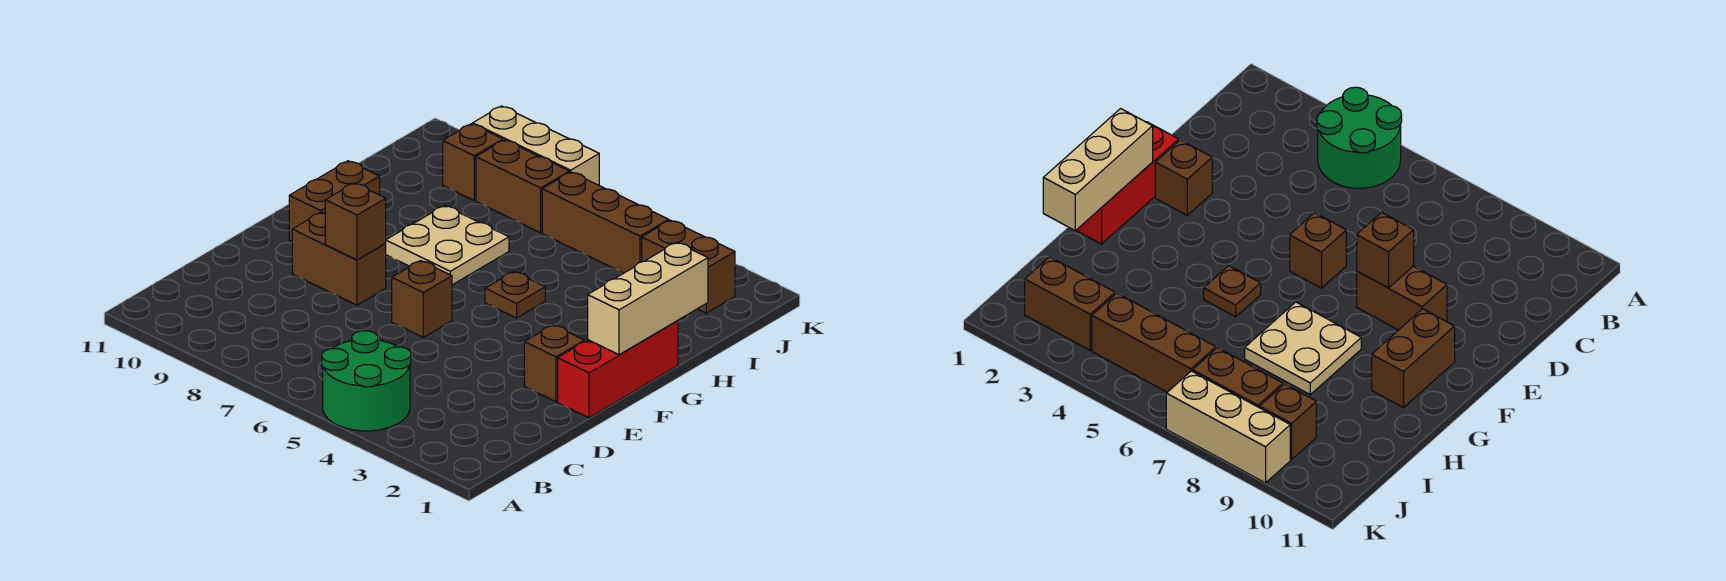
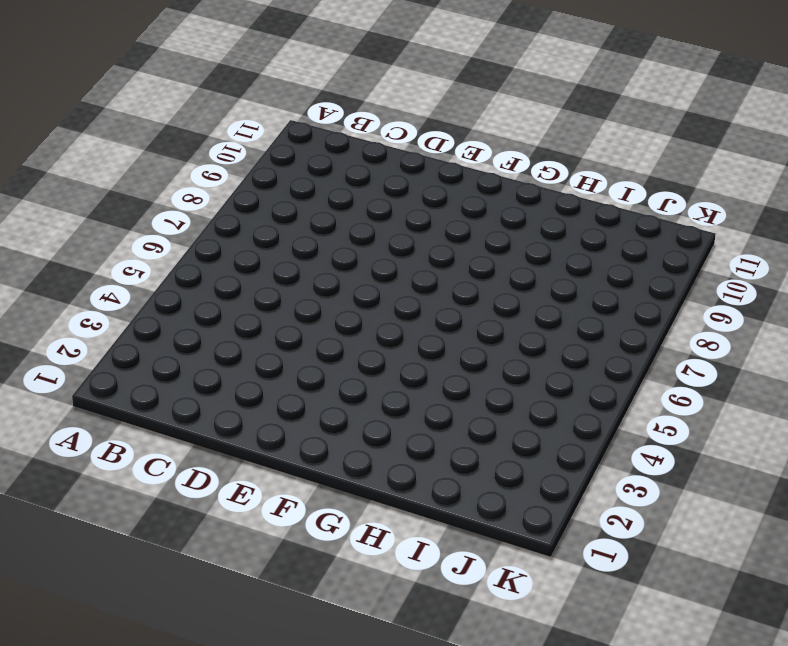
none -> green round brick A4:B5 level 1
none -> red brick E1:G1 level 1
none -> brown brick E2 level 1

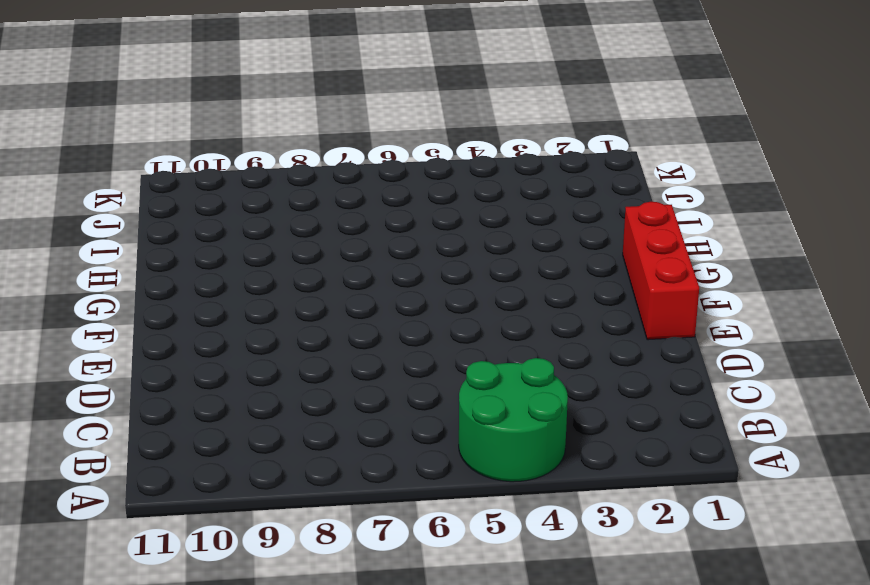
none -> brown brick E2 level 1
none -> brown brick E6 level 1
none -> brown brick E8:E9 level 1

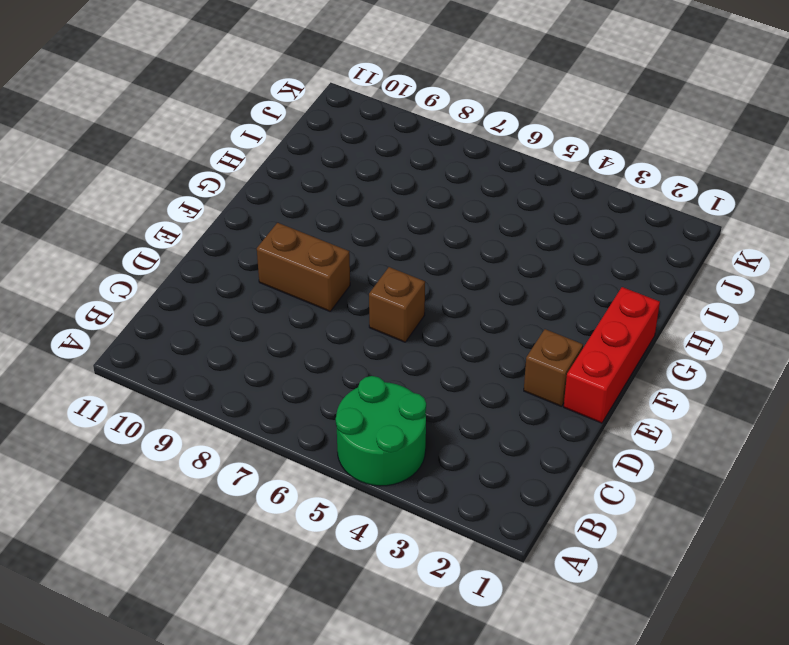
none -> brown brick F10:G10 level 1
none -> brown plate G5 level 1
none -> tan plate G7:H8 level 1

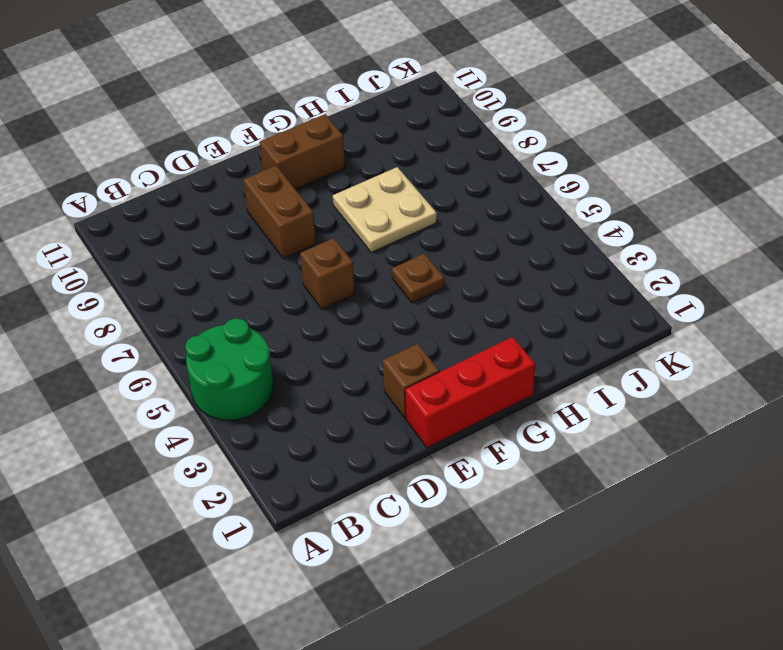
none -> brown brick J2:J3 level 1
none -> brown brick J4:J6 level 1
none -> brown brick J7:J8 level 1

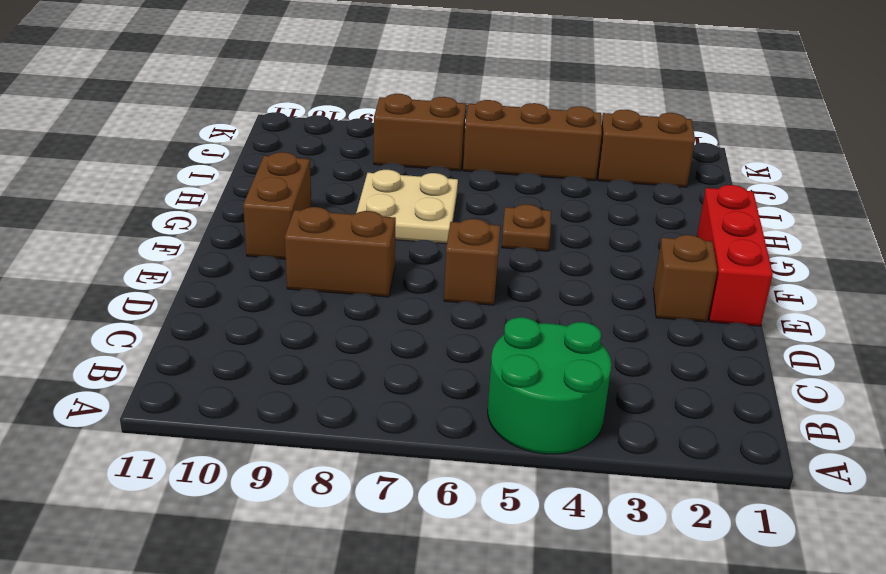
none -> brown brick J9 level 1
none -> tan brick K7:K9 level 1
none -> brown brick E8 level 2

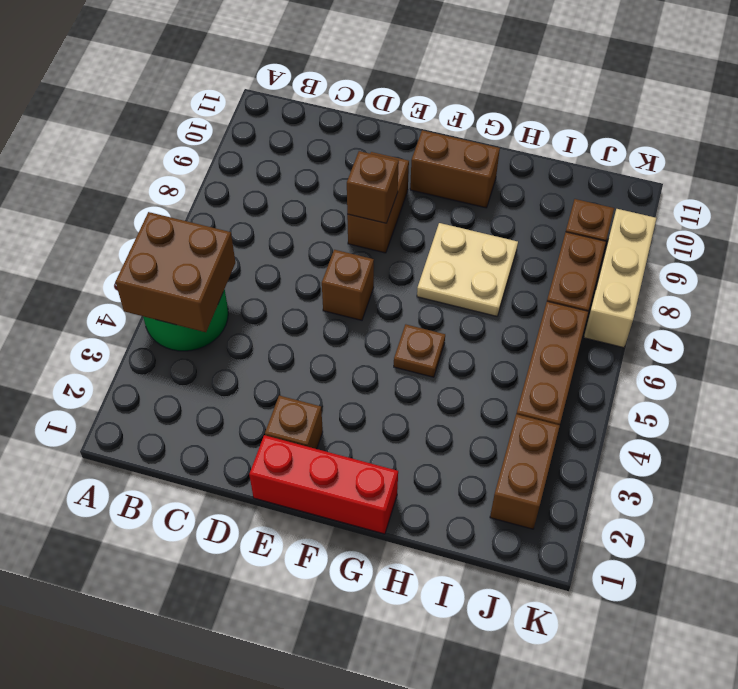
brown brick A4:B5 level 2 -> none
none -> tan brick F1:H1 level 2

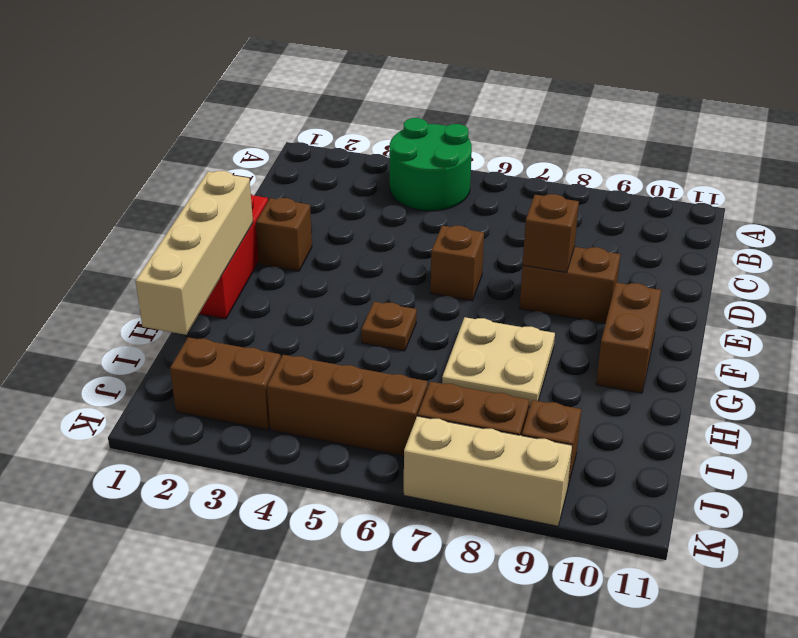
tan brick F1:I1 level 2 -> tan brick F1:H1 level 2

